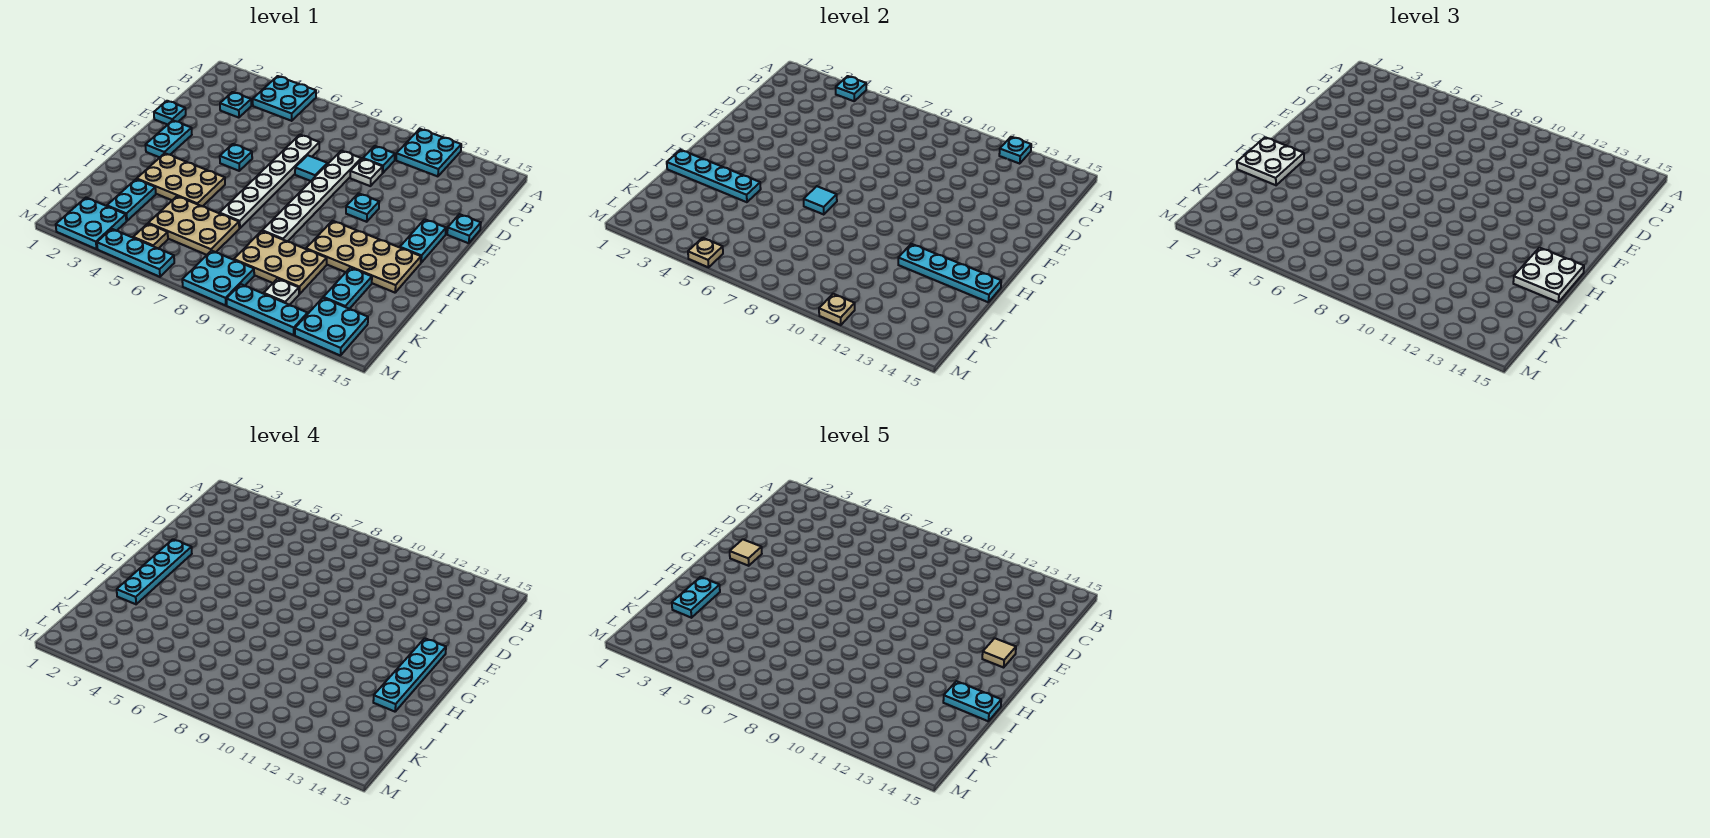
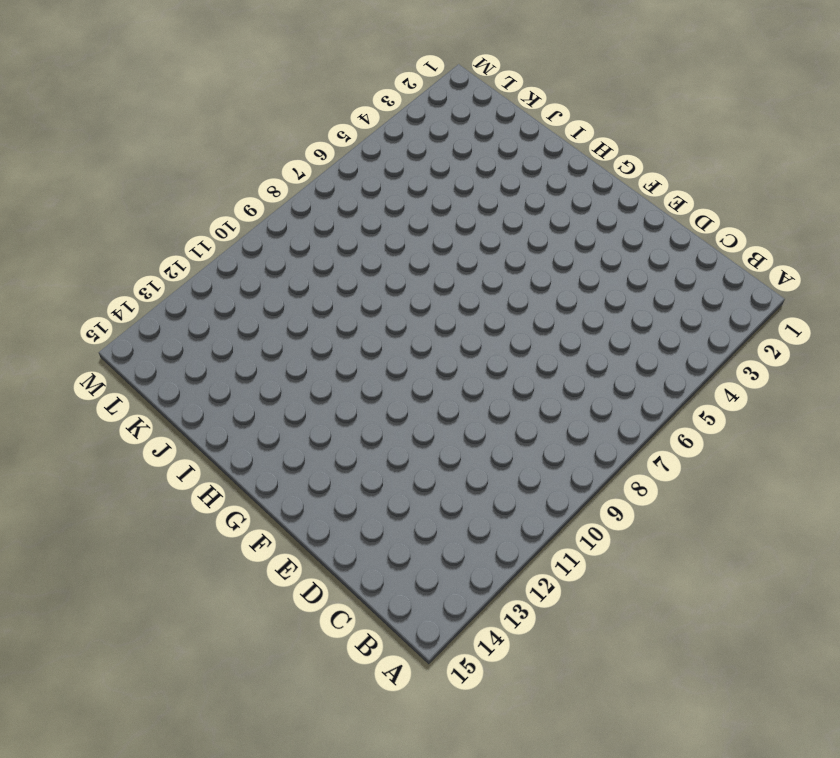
none -> cyan plate A4:B5 level 1
none -> cyan plate A11:B12 level 1
none -> cyan plate C3 level 1
none -> cyan plate C10 level 1

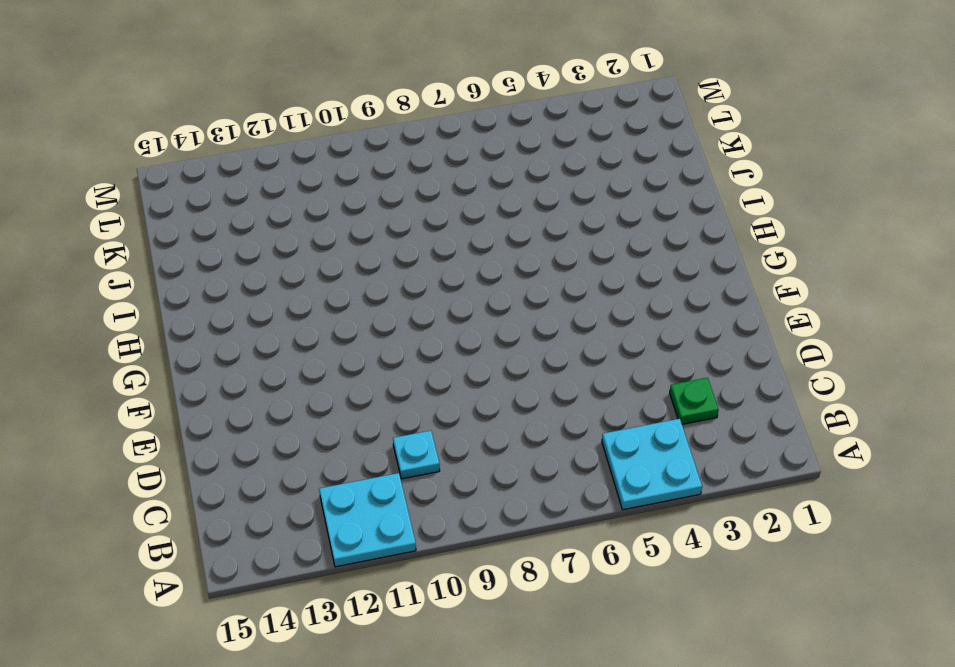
green plate C3 level 1 -> cyan plate C3 level 1
none -> white plate D7:I7 level 1
none -> white plate D9:I9 level 1
none -> white plate D10 level 1
none -> cyan plate E1 level 1

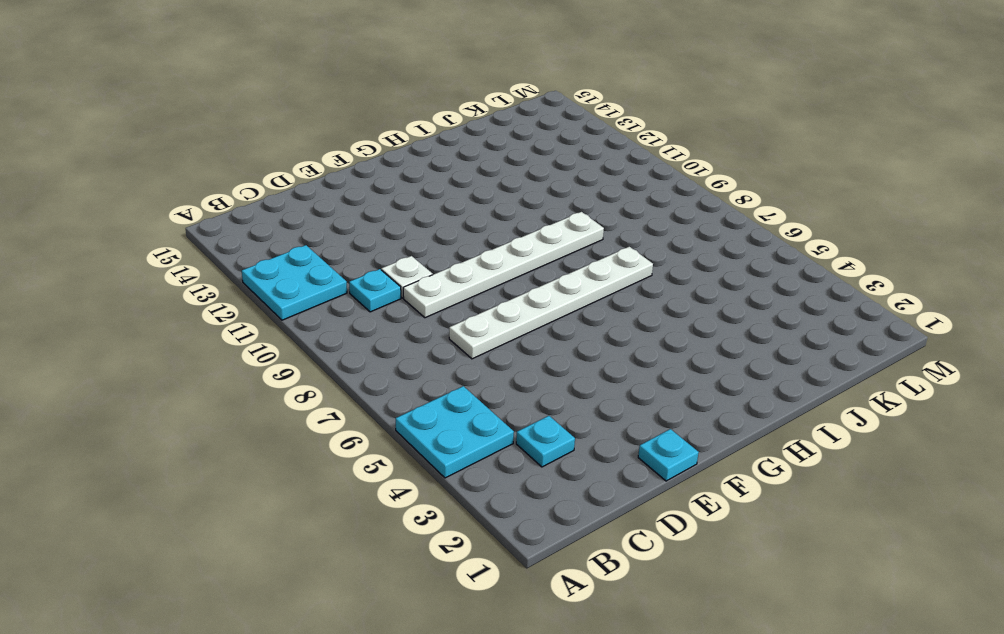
none -> cyan tile E8 level 1
none -> cyan plate E15 level 1
none -> cyan plate F2:G2 level 1
none -> cyan plate F5 level 1

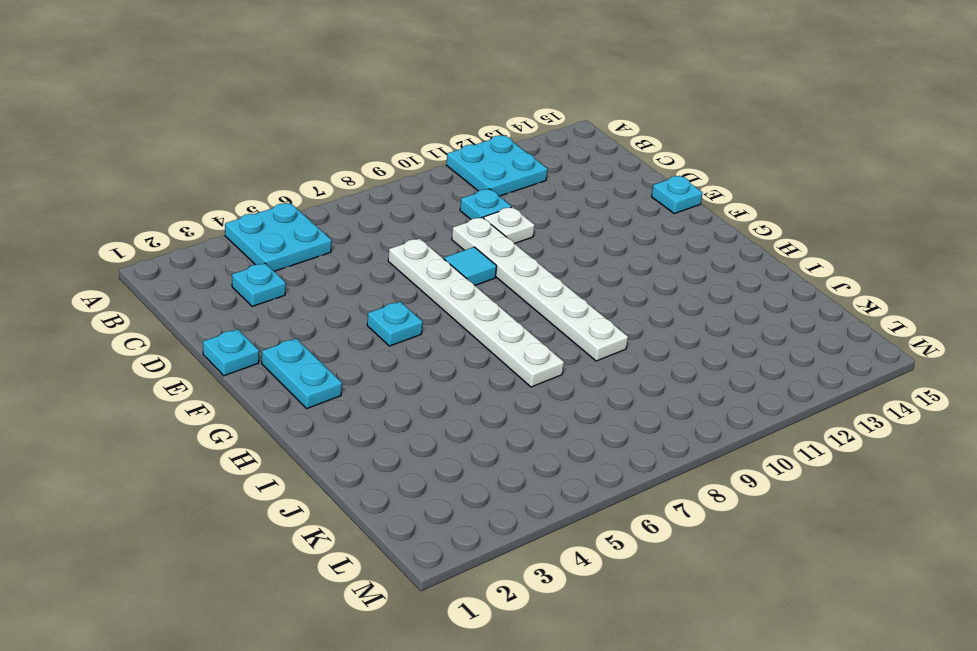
none -> cyan plate F11 level 1
none -> cyan plate F14:G14 level 1
none -> tan plate H3:I5 level 1
none -> tan plate H11:I14 level 1

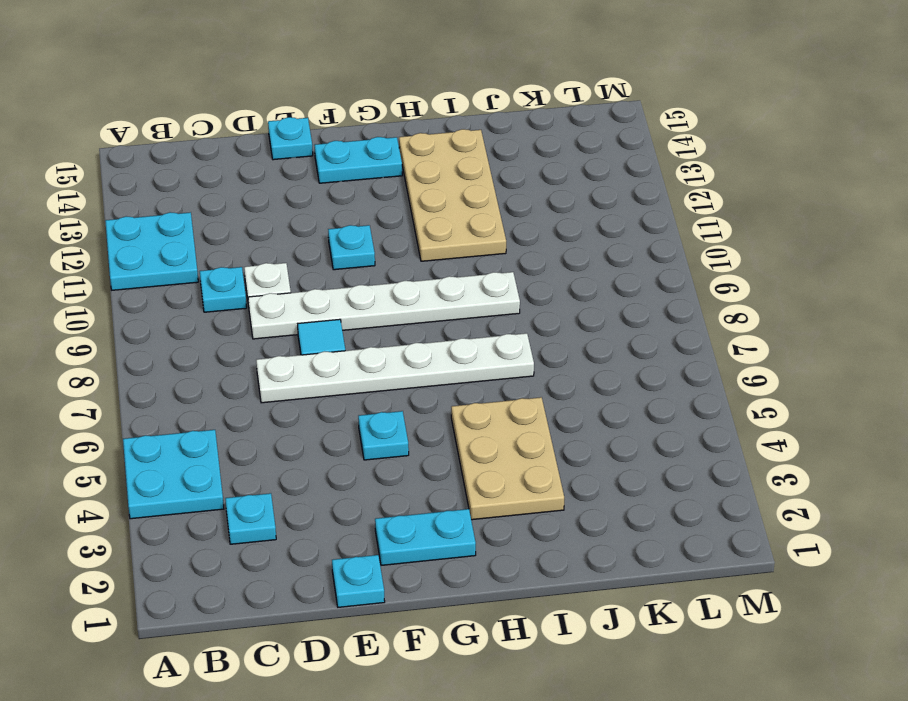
none -> cyan plate J3:K3 level 1
none -> tan plate J5:K7 level 1
none -> tan plate J9:K11 level 1
none -> cyan plate J13:K13 level 1

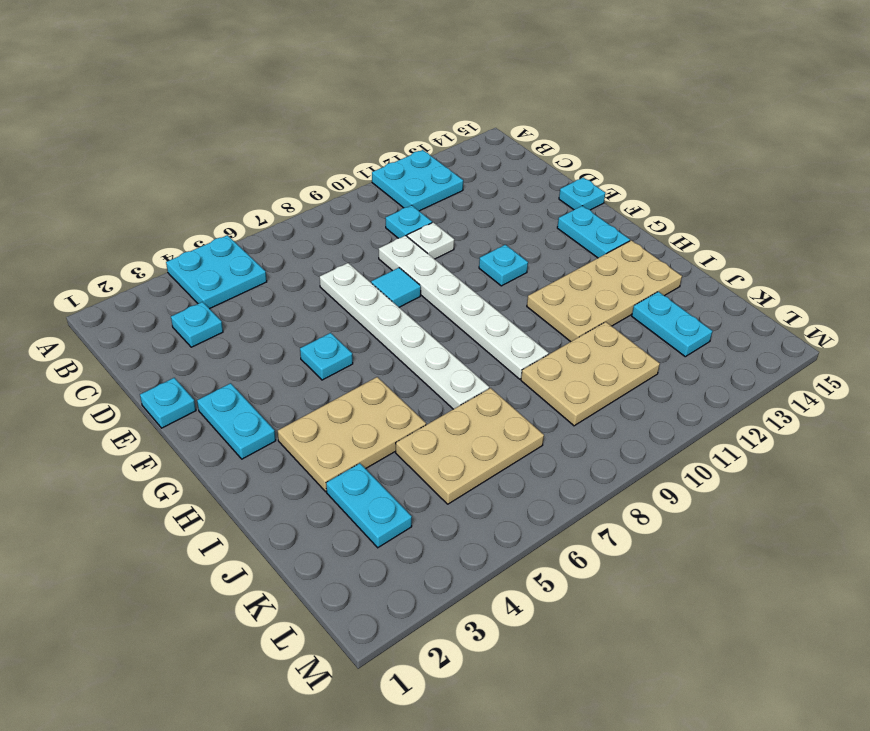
none -> cyan plate L2:M3 level 1
none -> tan plate L5 level 1
none -> cyan plate L8:M9 level 1
none -> white plate L11 level 1

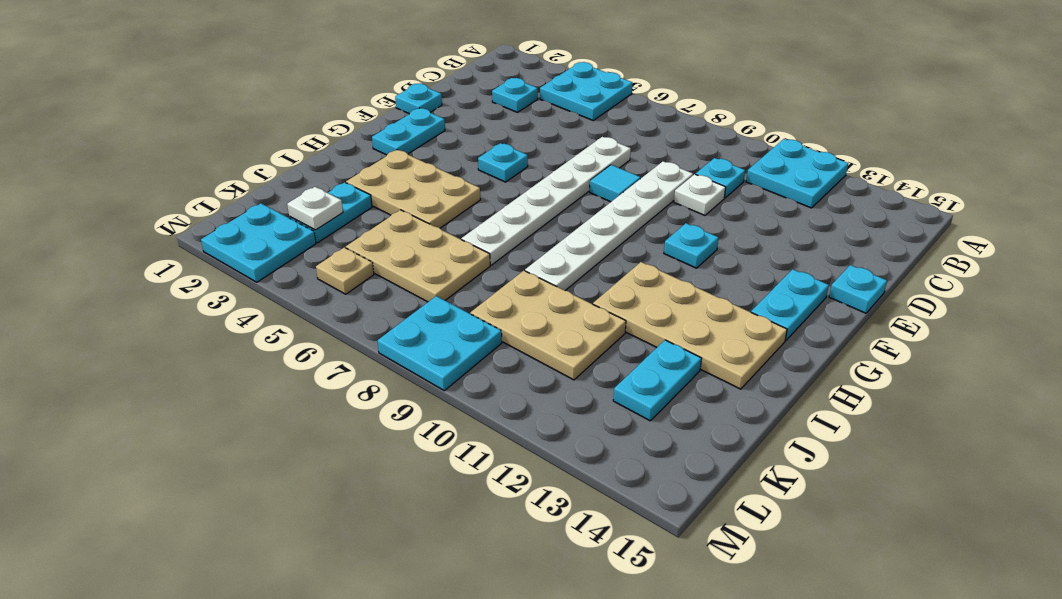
white plate K3 level 2 -> white plate L11 level 1
none -> cyan plate L13:M14 level 1
none -> cyan plate M4:M6 level 1
none -> cyan plate M10:M12 level 1
none -> cyan plate A4 level 2

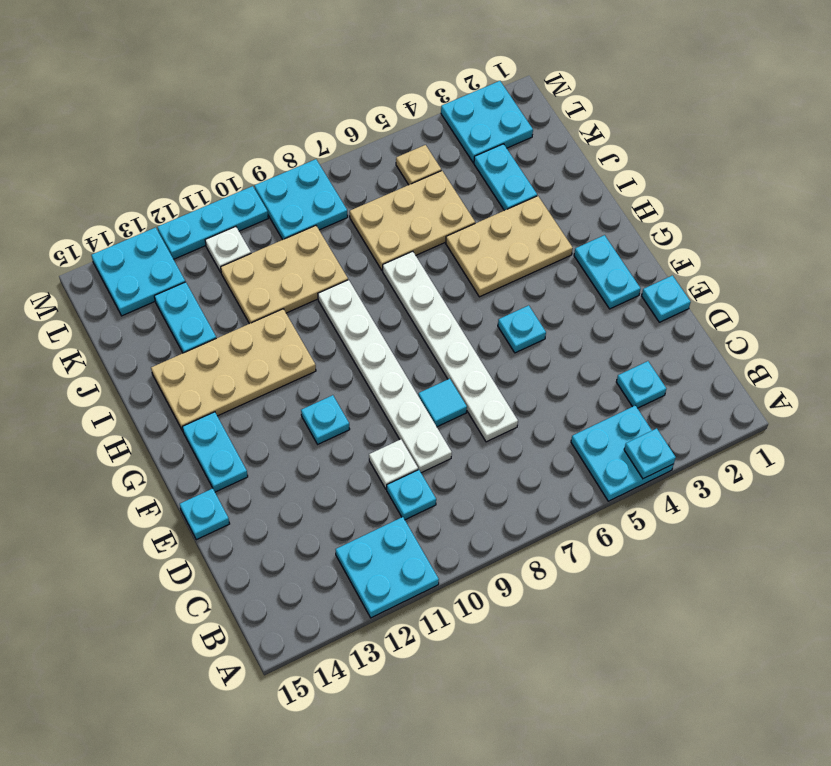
none -> cyan plate M4:M6 level 1
none -> cyan plate A12 level 2
none -> cyan tile H7 level 2
none -> cyan plate I1:I4 level 2

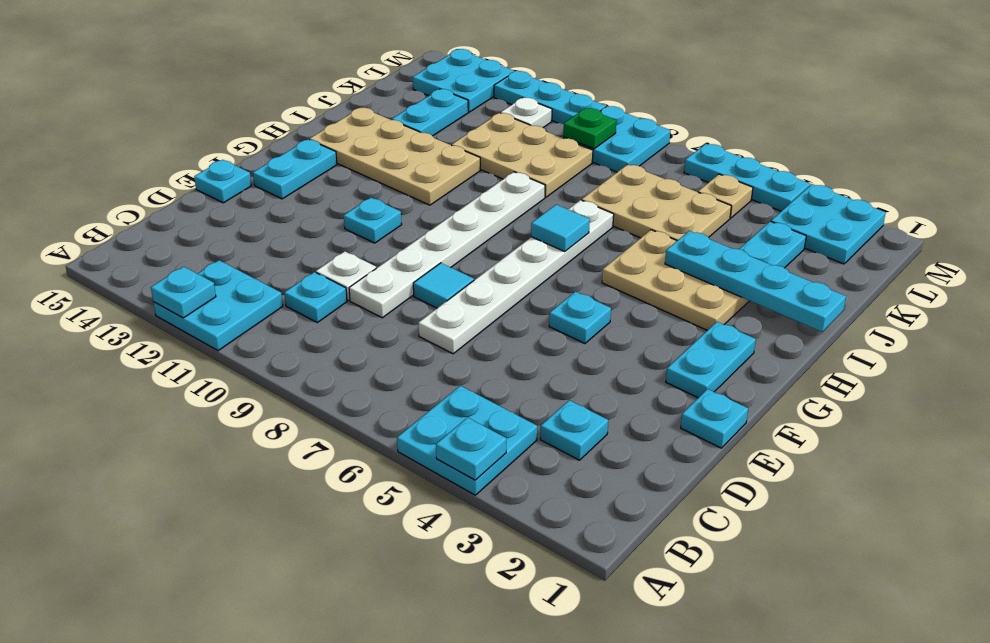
green plate L9 level 2 -> none
none -> cyan plate I12:I15 level 2
none -> tan plate M5 level 2
none -> tan plate M11 level 2
none -> white plate H1:I2 level 3

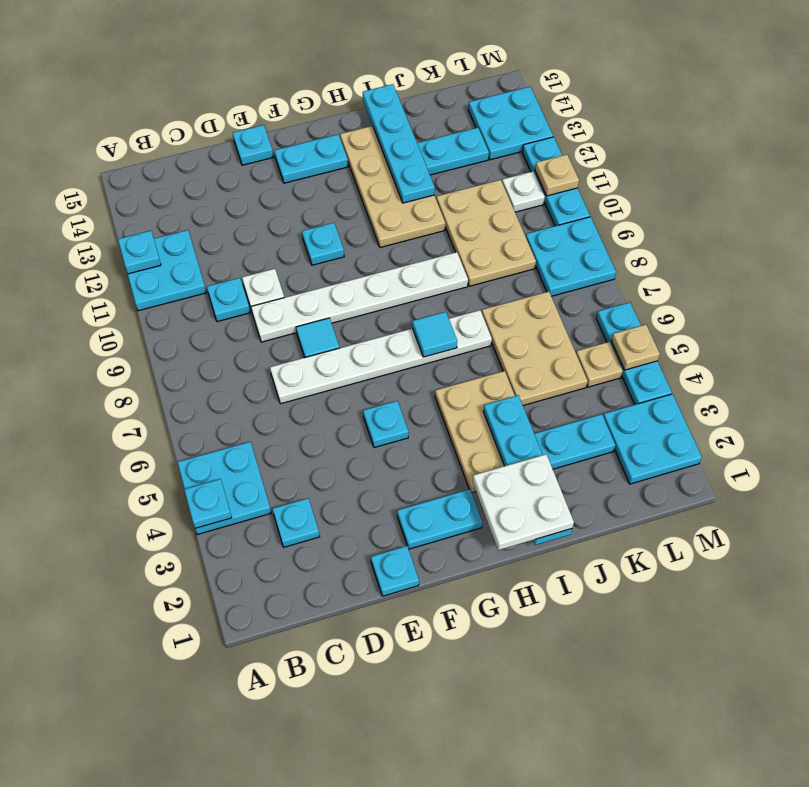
none -> white plate H14:I15 level 3
none -> cyan plate F2:I2 level 4
none -> cyan plate F14:I14 level 4
none -> tan tile F2 level 5

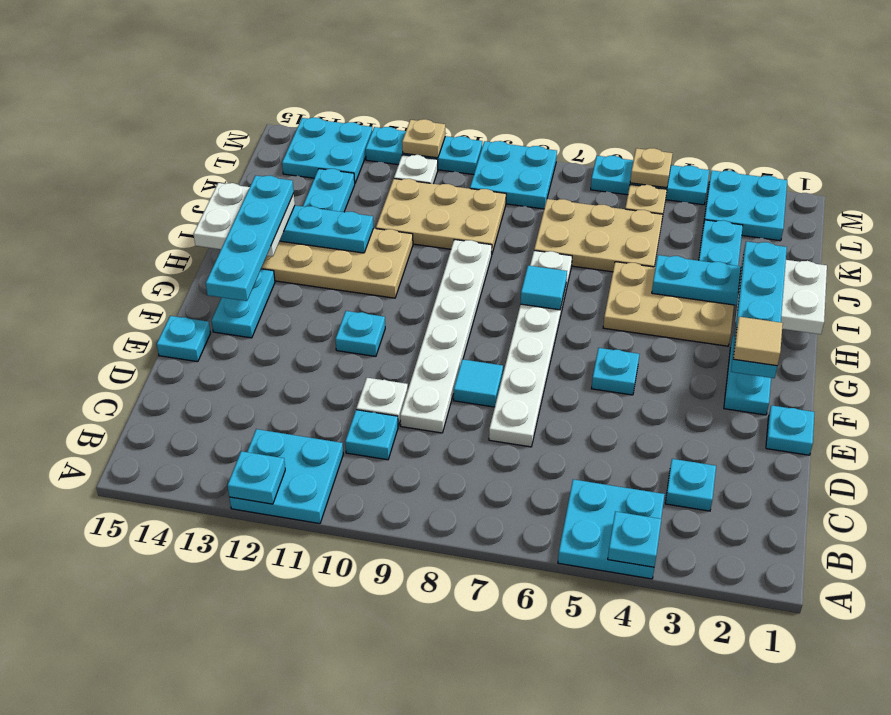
none -> tan tile F14 level 5
none -> cyan plate I2:J2 level 5
none -> cyan plate I14:I15 level 5

